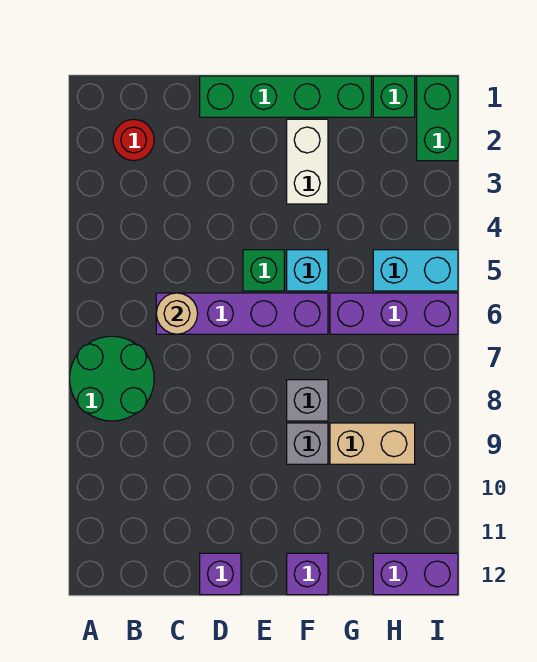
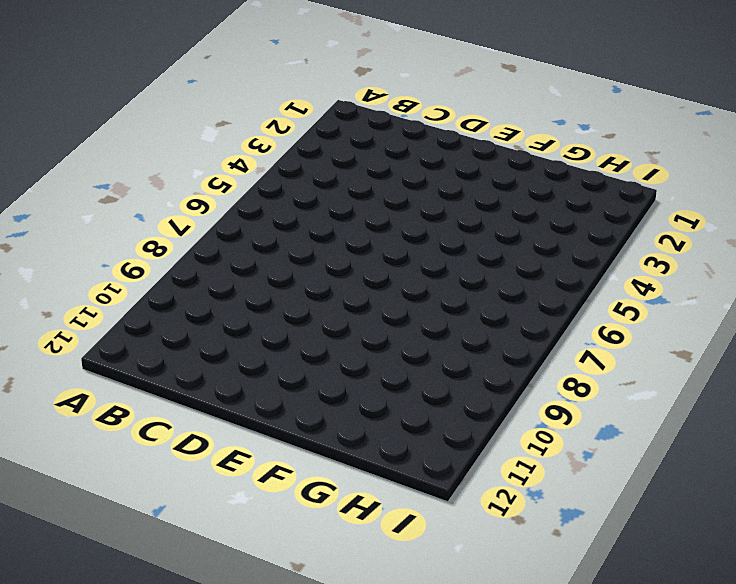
none -> green round brick A7:B8 level 1
none -> red round brick B2 level 1
none -> purple brick C6:F6 level 1

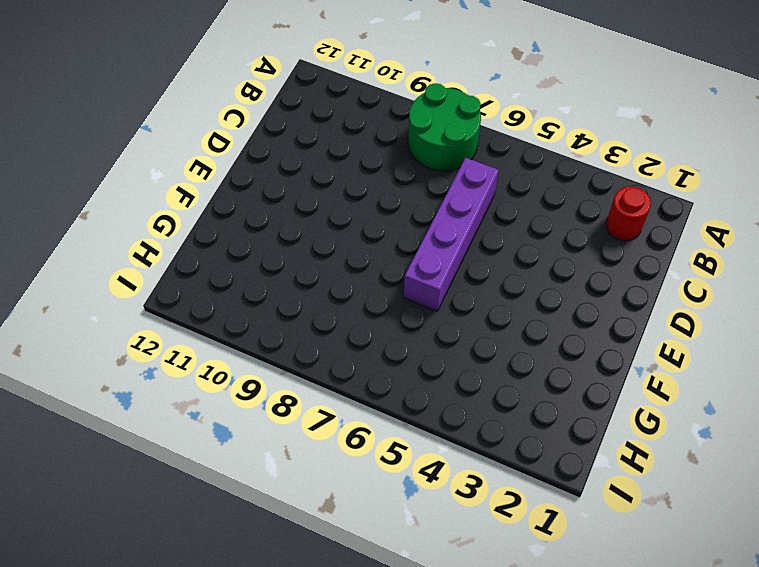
none -> green brick D1:G1 level 1
none -> purple brick D12 level 1
none -> green brick E5 level 1

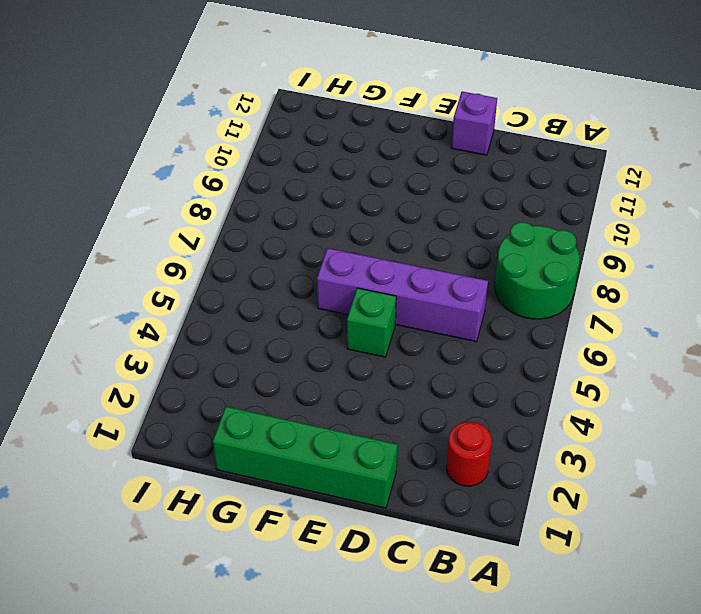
none -> white brick F2:F3 level 1
none -> cyan brick F5 level 1
none -> grey brick F8 level 1

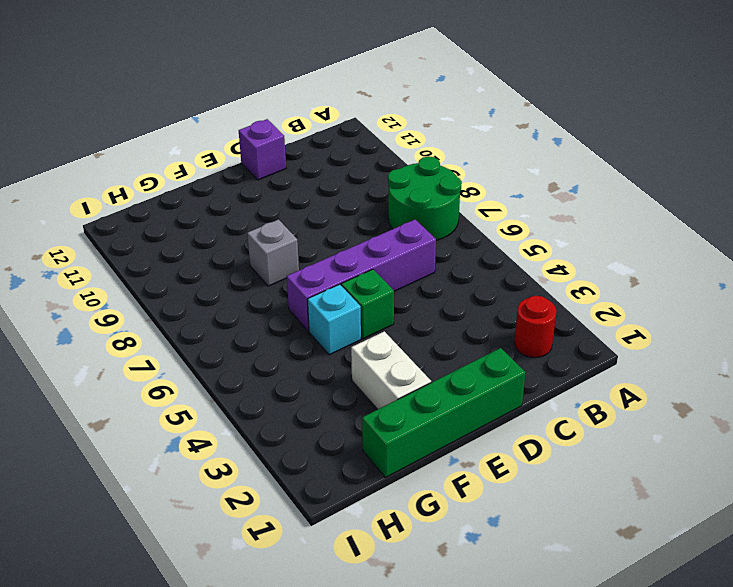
none -> grey brick F9 level 1
none -> purple brick F12 level 1
none -> purple brick G6:I6 level 1

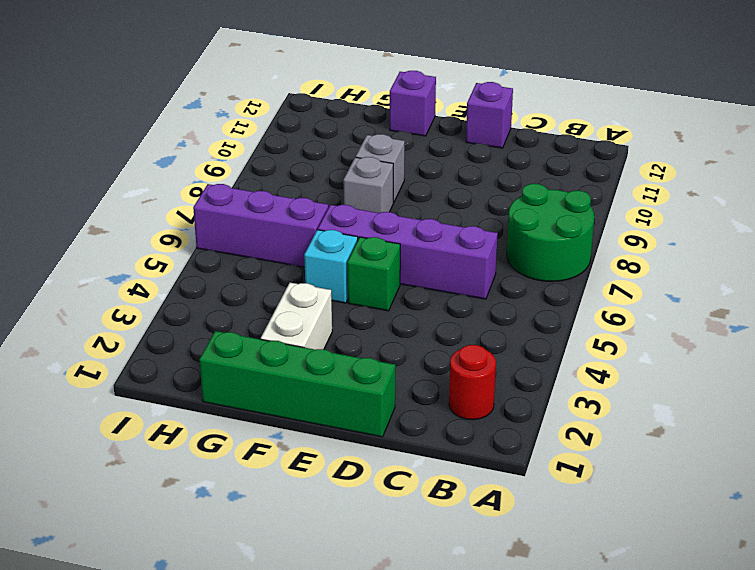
none -> tan brick G9:H9 level 1
none -> green brick H1 level 1
none -> cyan brick H5:I5 level 1

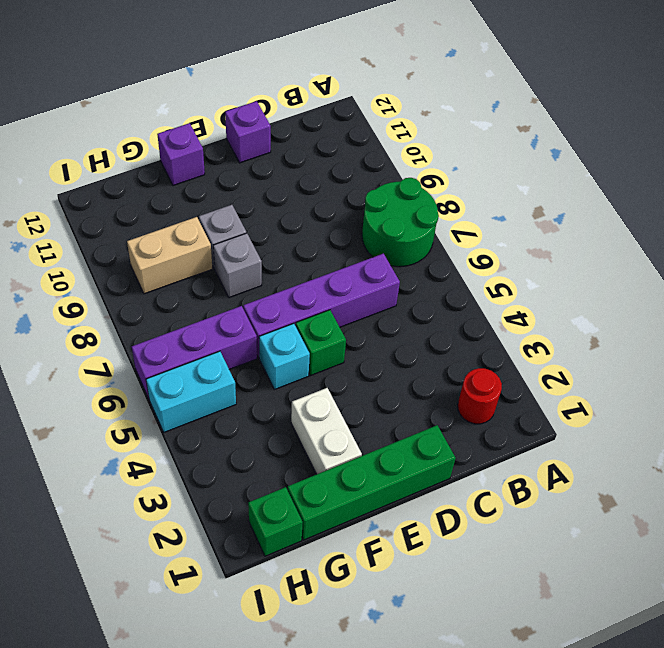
none -> purple brick H12:I12 level 1
none -> green brick I1:I2 level 1
none -> tan round brick C6 level 2

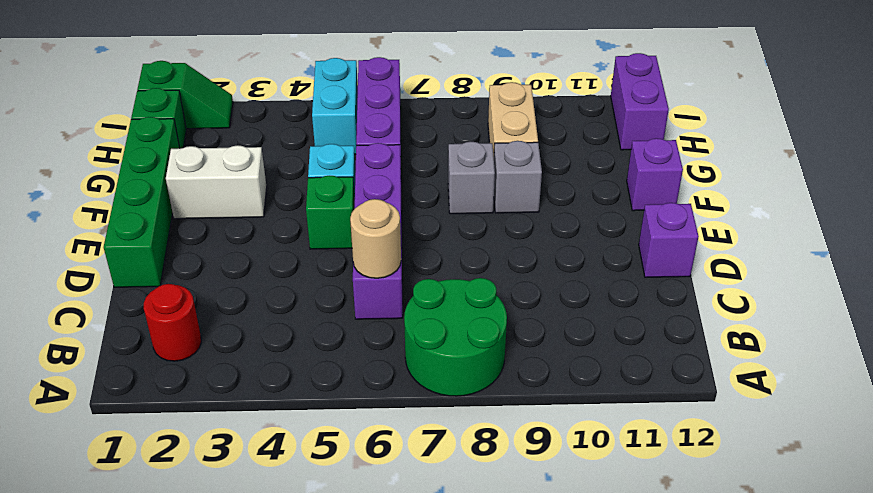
green slope I1:I2 level 1 top 1 -> green brick I1:I2 level 1

